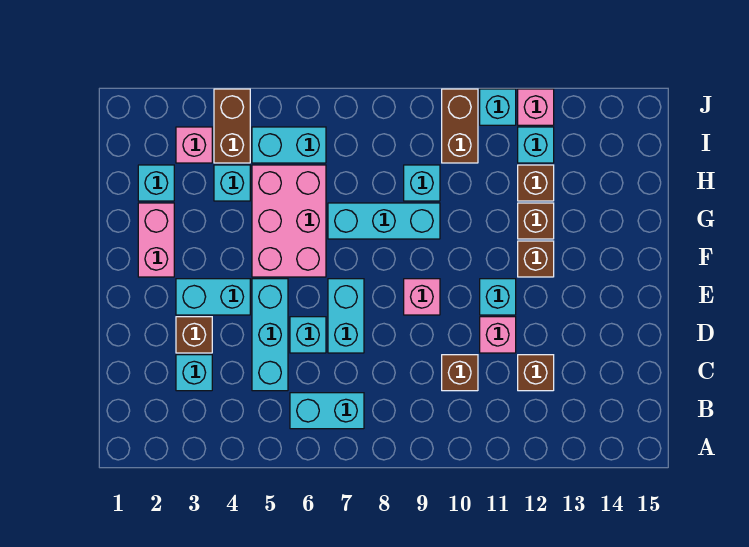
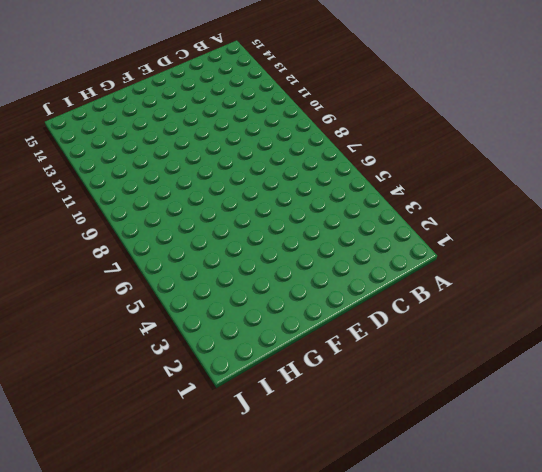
none -> cyan brick B6:B7 level 1
none -> cyan brick C3 level 1
none -> cyan brick C5:E5 level 1

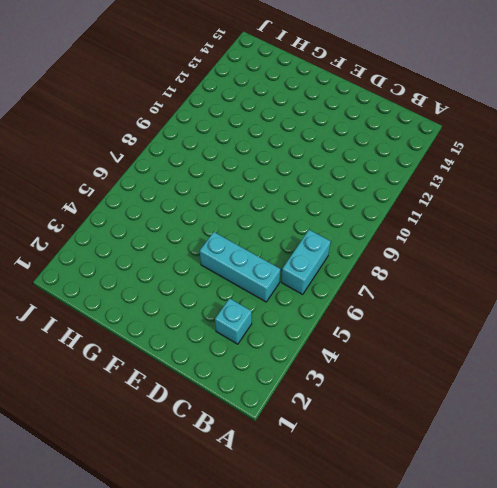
none -> brown brick C10 level 1
none -> brown brick C12 level 1
none -> brown brick D3 level 1

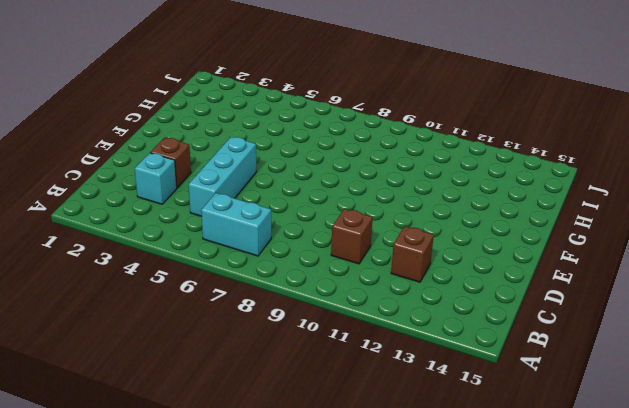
none -> cyan brick D6 level 1
none -> cyan brick D7:E7 level 1
none -> pink brick D11 level 1

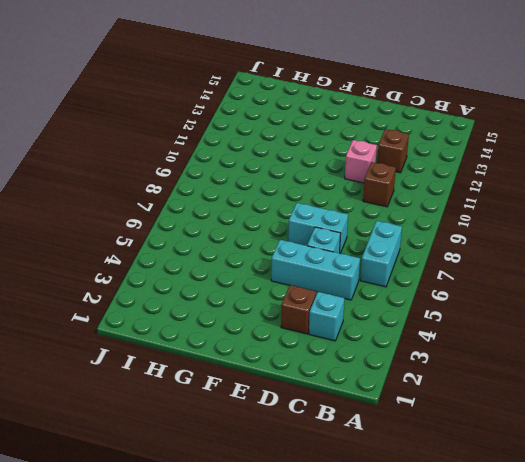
none -> cyan brick E3:E4 level 1
none -> pink brick E9 level 1
none -> cyan brick E11 level 1

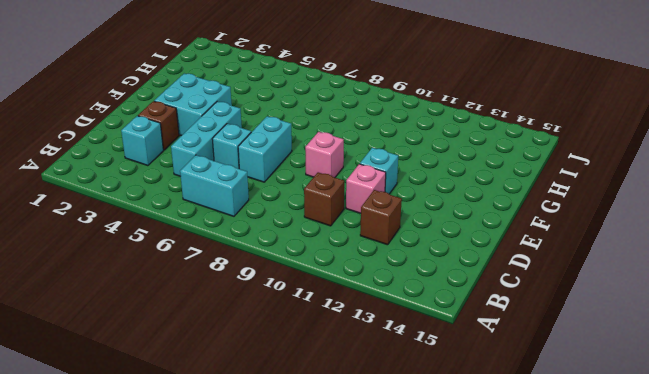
cyan brick E3:F4 level 1 -> cyan brick E3:E4 level 1
none -> pink brick F2:G2 level 1
none -> pink brick F5:H6 level 1
none -> brown brick F12 level 1

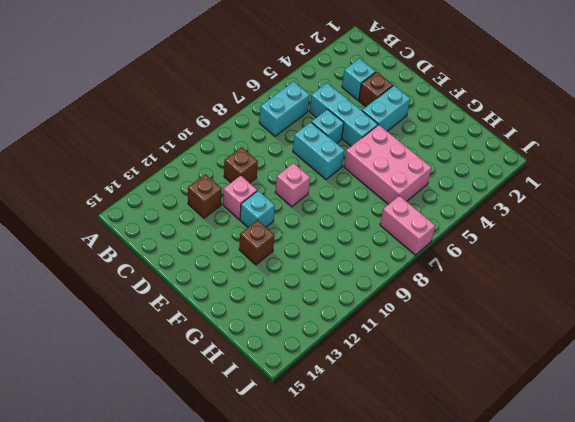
pink brick I7:J7 level 1 -> pink brick F2:G2 level 1
none -> cyan brick G7:G9 level 1
none -> brown brick G12 level 1
none -> cyan brick H2 level 1

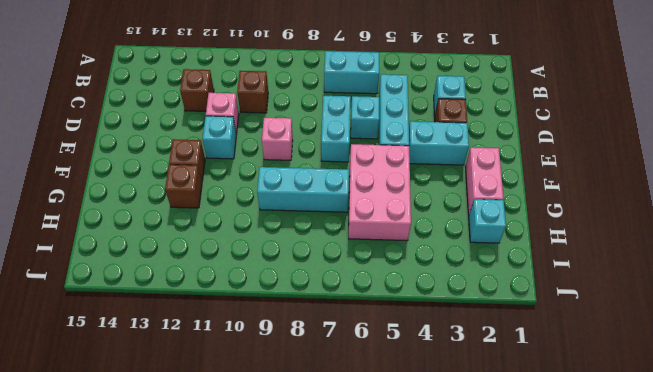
none -> cyan brick H4 level 1
none -> cyan brick H9 level 1
none -> brown brick H12 level 1

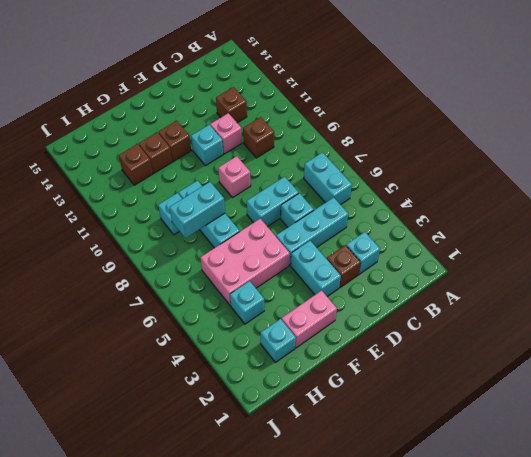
cyan brick G8:H8 level 2 -> cyan brick I5:I6 level 1
none -> pink brick I3 level 1
none -> brown brick I4:J4 level 1
none -> brown brick I10:J10 level 1

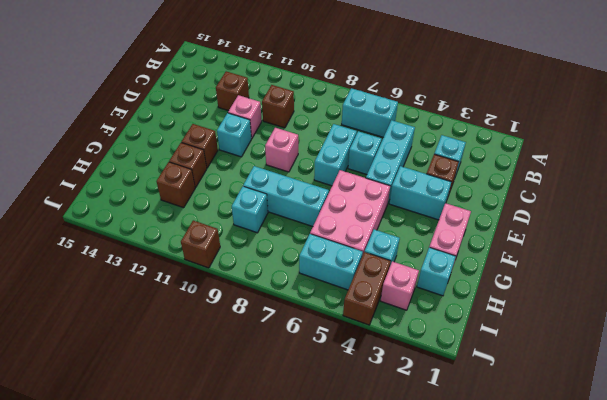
brown brick J10 level 1 -> brown brick I10:J10 level 1
none -> cyan brick I12 level 1
none -> cyan brick J11 level 1
none -> pink brick J12 level 1

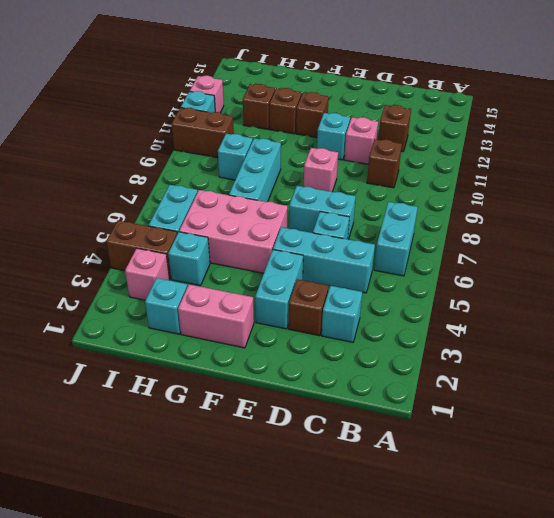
none -> cyan brick I12 level 1

